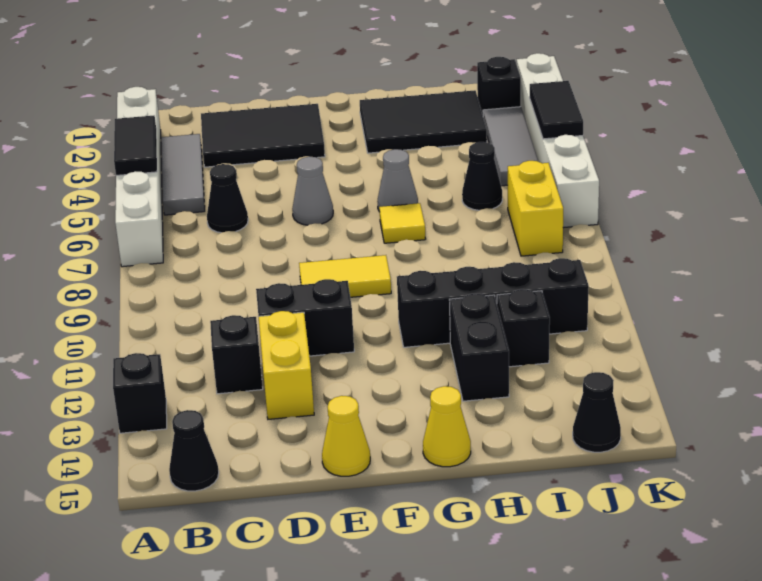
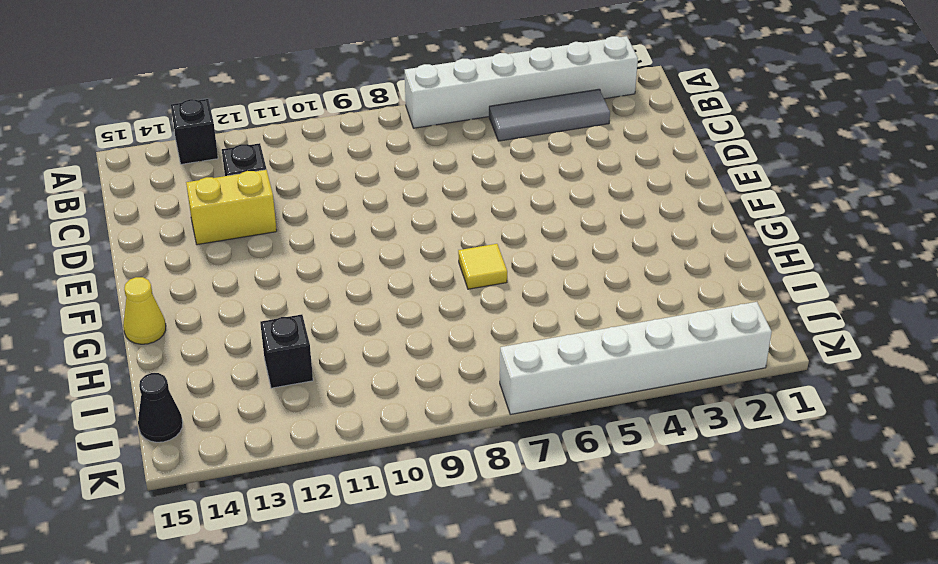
none -> black cone B15 level 1
none -> black tile C2:E3 level 1
none -> black cone C6 level 1

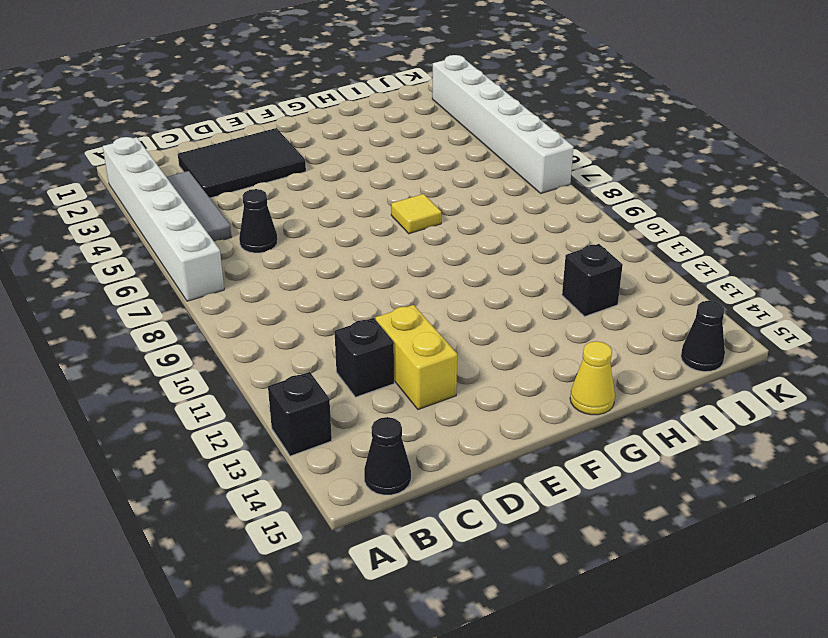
none -> black brick D11:E11 level 1
none -> grey cone E6 level 1
none -> yellow tile E9:F9 level 1

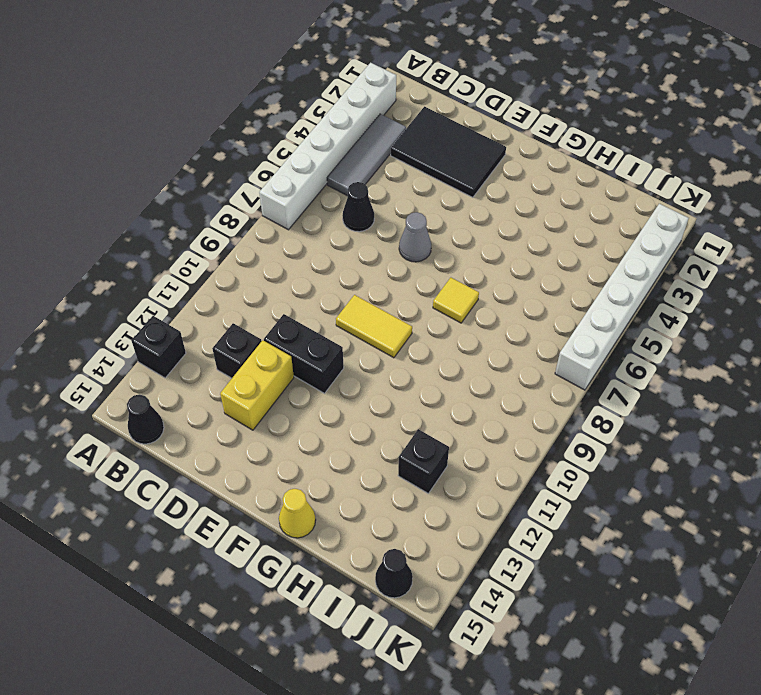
none -> yellow cone E15 level 1
none -> black tile G2:I3 level 1
none -> grey cone G6 level 1

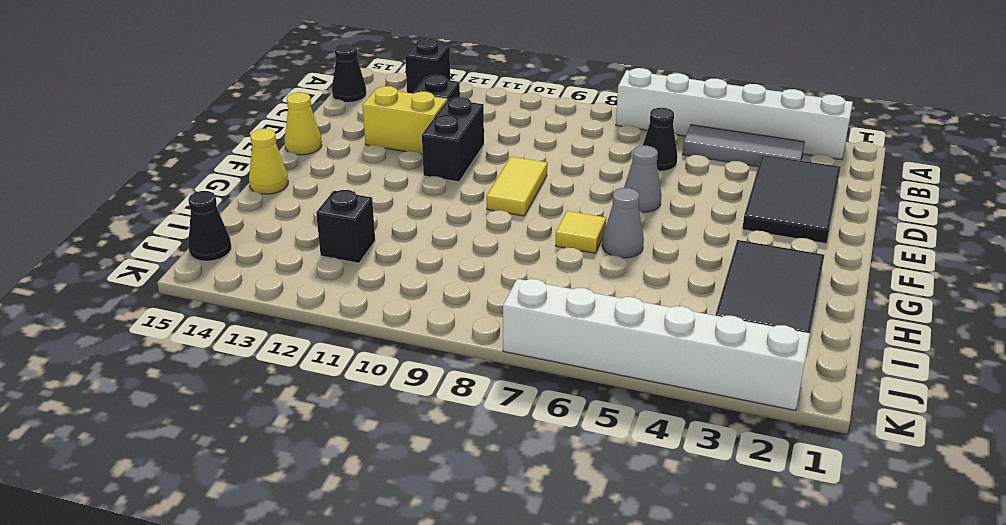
none -> black brick G11:J11 level 1
none -> black brick H12:H13 level 1
none -> black cone I6 level 1

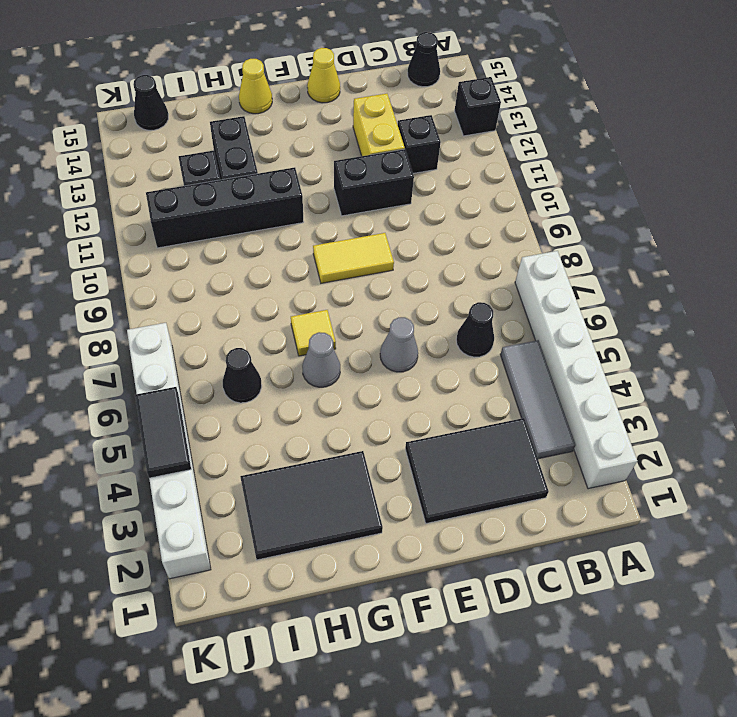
none -> black brick J2 level 1
none -> grey tile J3:J5 level 1
none -> yellow brick J7:J8 level 1

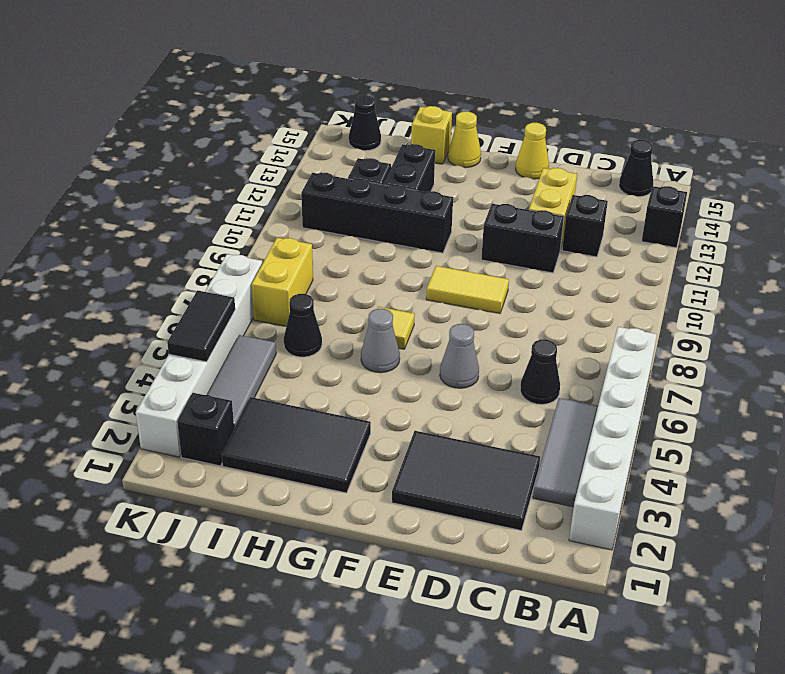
yellow brick H15 level 1 -> none
none -> black tile A4:A5 level 2

